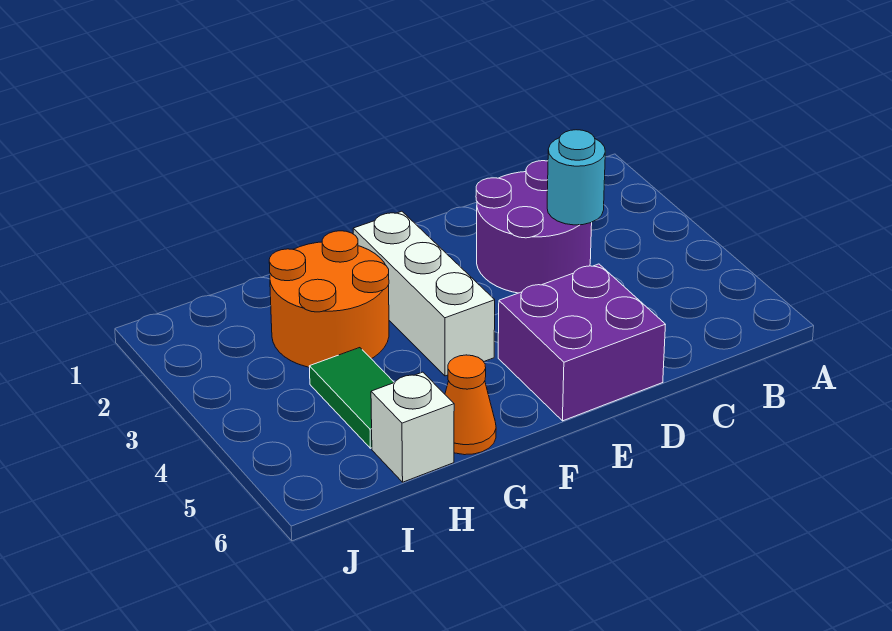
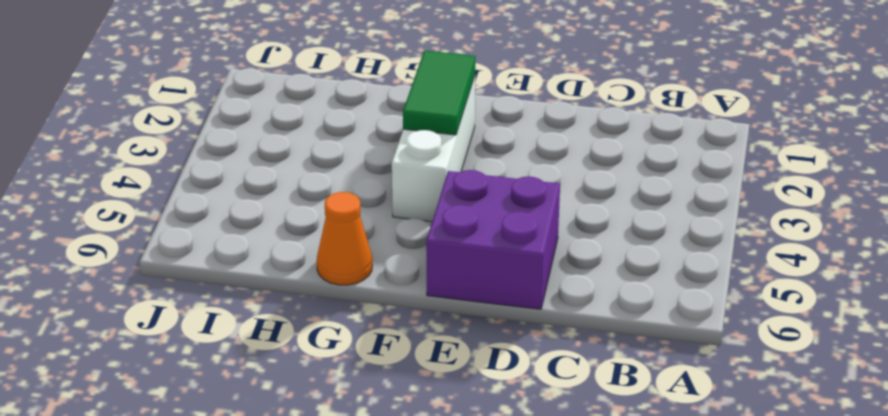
green tile F2:F3 level 2 -> green tile H4:H5 level 1
none -> purple round brick C2:D3 level 1
none -> orange round brick G2:H3 level 1

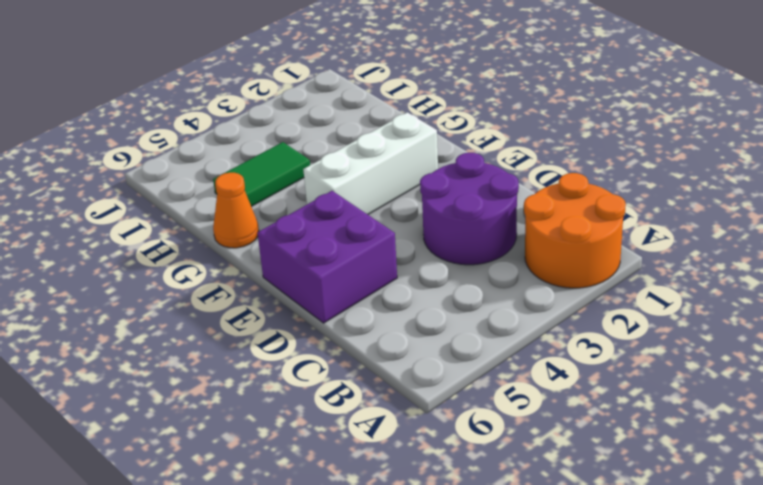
orange round brick A1:B2 level 1 -> orange round brick G2:H3 level 1
none -> white brick H6 level 1
none -> cyan round brick C3 level 2

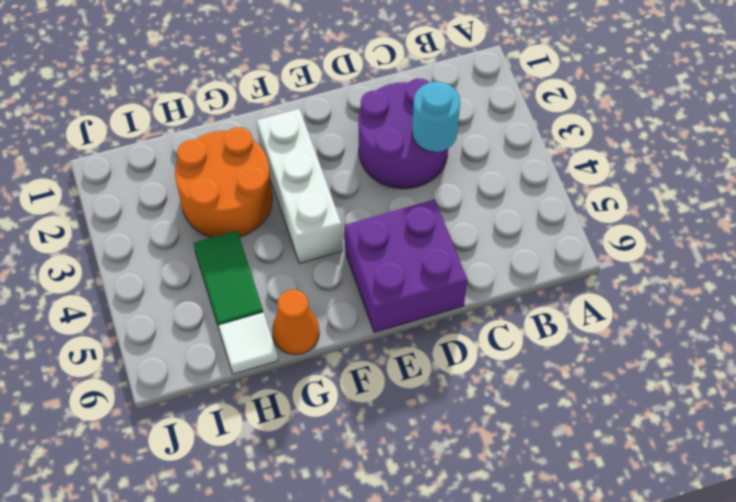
white tile H6 level 1 -> white brick H6 level 1

